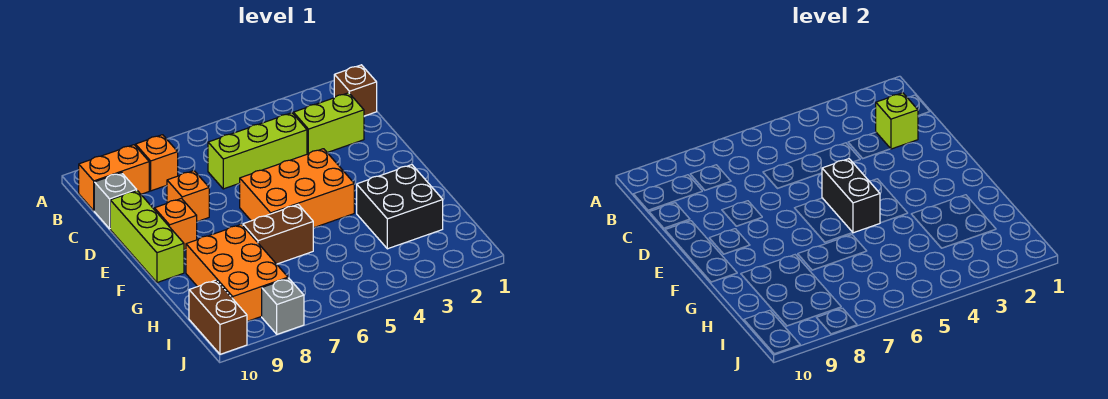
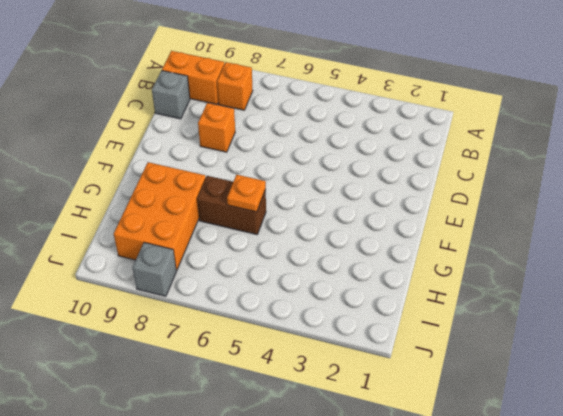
orange plate G6 level 2 -> none
none -> brown brick B1 level 1
none -> lime brick C2:C3 level 1
none -> lime brick C4:C6 level 1

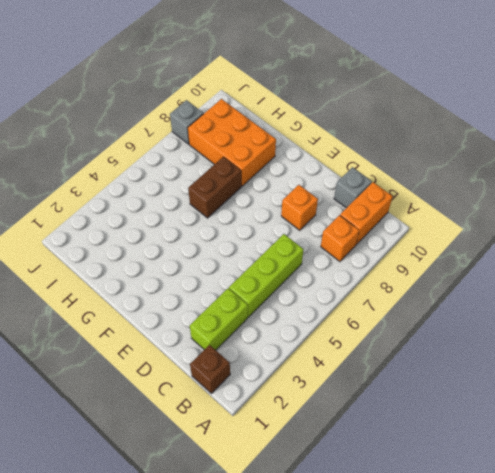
none -> lime brick D10:F10 level 1
none -> orange brick E4:F6 level 1
none -> orange brick E9 level 1

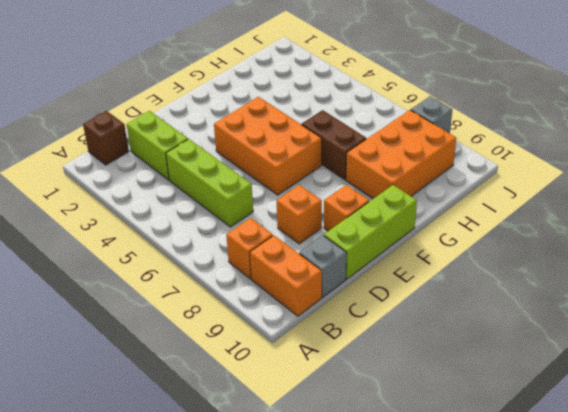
none -> black brick G2:H3 level 1
none -> brown brick I10:J10 level 1
none -> lime brick C2 level 2

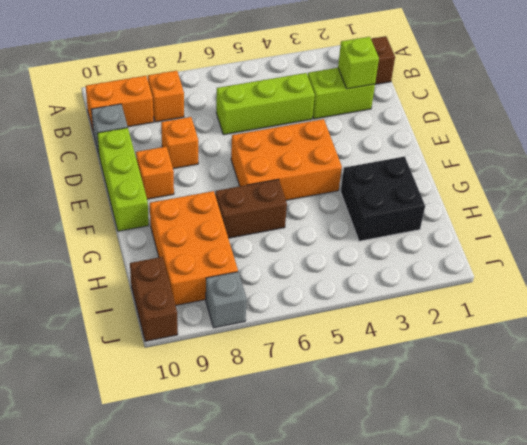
none -> black brick E5:F5 level 2

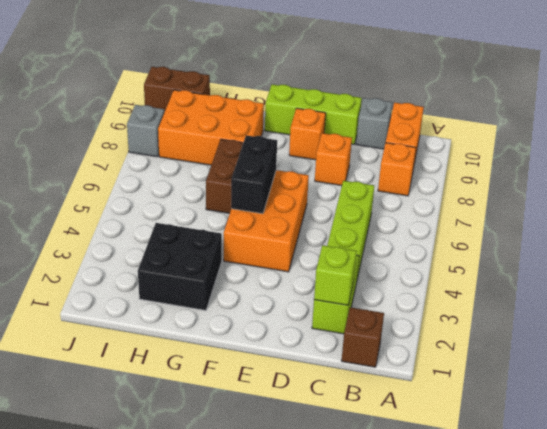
black brick F5:F6 level 2 -> black brick E5:F5 level 2

